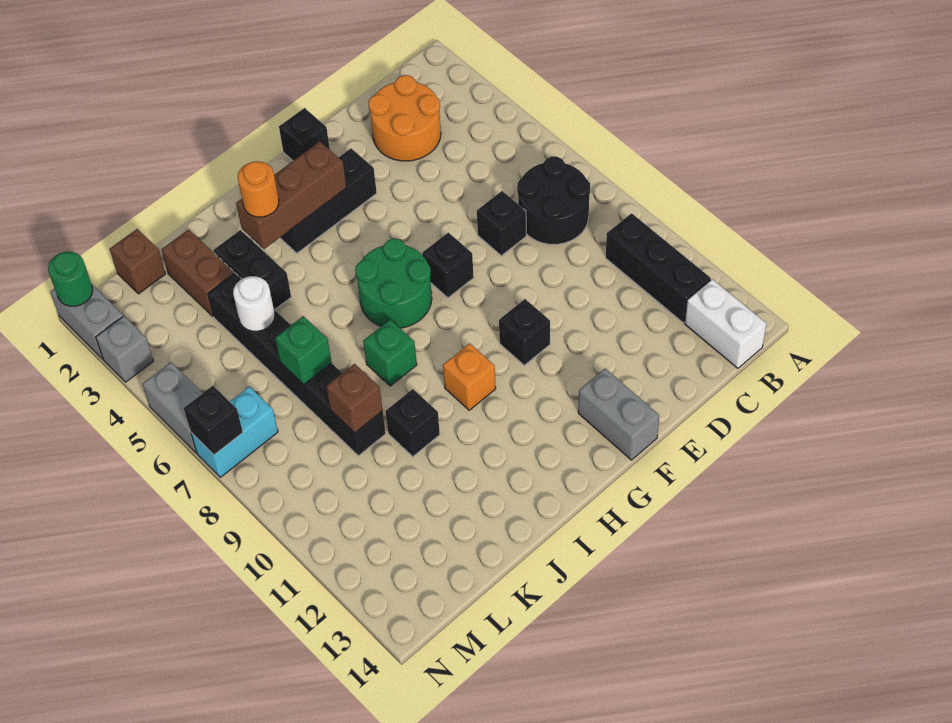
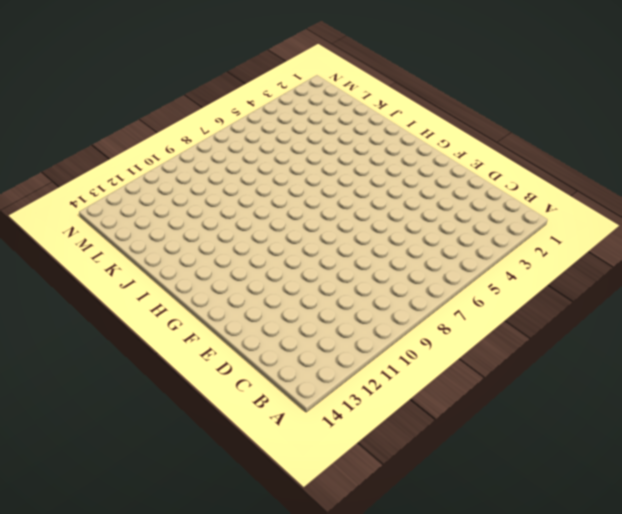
none -> black round brick B7:C8 level 1
none -> black brick B10:B12 level 1
none -> white brick B13:B14 level 1

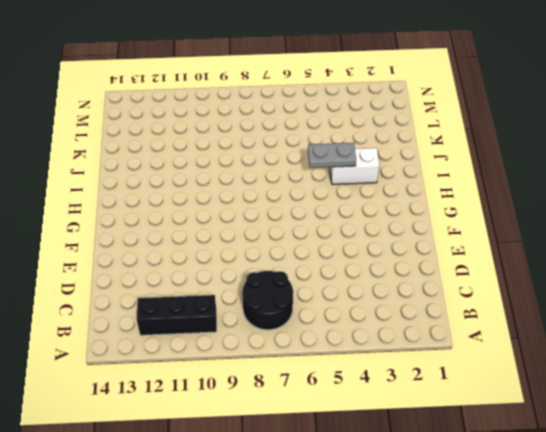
white brick I3:I4 level 1 -> white brick B13:B14 level 1
grey plate I4:I5 level 2 -> none
none -> orange round brick C2:D3 level 1
none -> black brick D7 level 1
none -> black brick F1 level 1

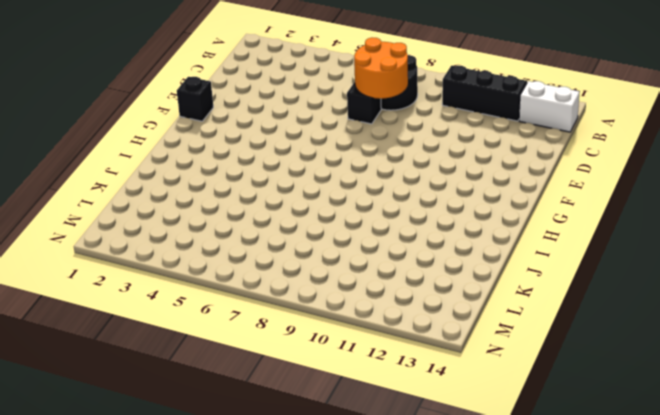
orange round brick C7:D8 level 2 -> orange round brick C2:D3 level 1
none -> black brick F3:H3 level 1
none -> black brick F7 level 1
none -> black brick F10 level 1

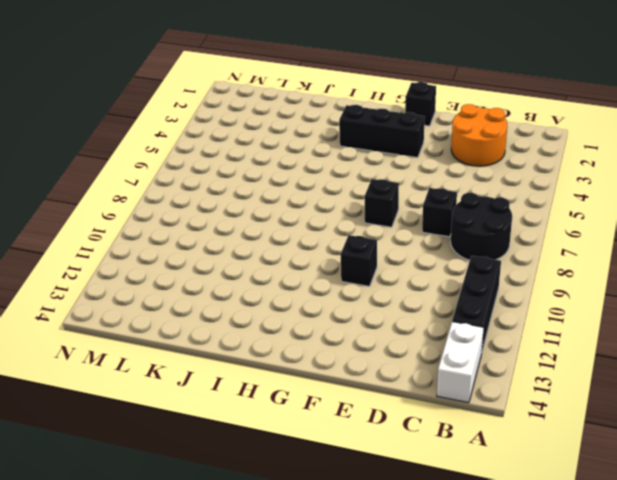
none -> grey brick F13:F14 level 1
none -> green round brick G6:H7 level 1
none -> orange brick H10 level 1

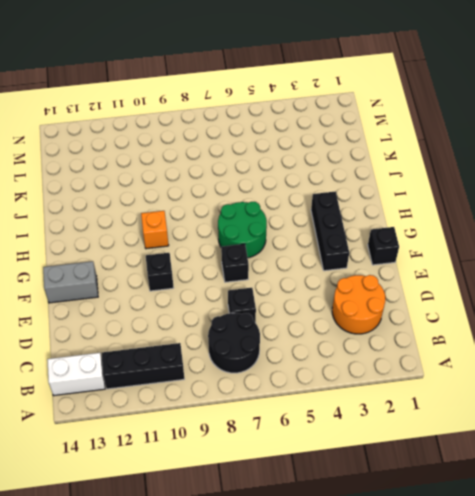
none -> green brick I8 level 1
none -> black brick J3:J4 level 1
none -> black brick J10 level 1

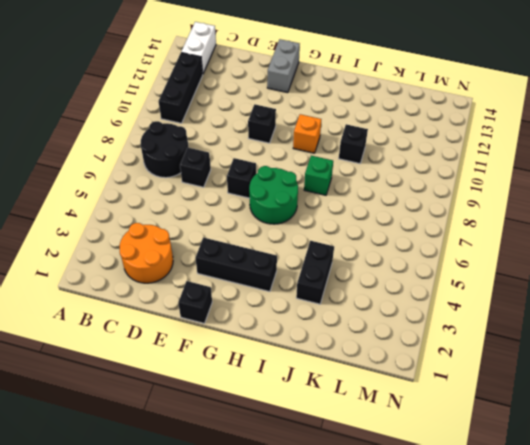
none -> brown brick K2:K3 level 1
none -> black brick K4:K9 level 1
none -> brown brick L1 level 1

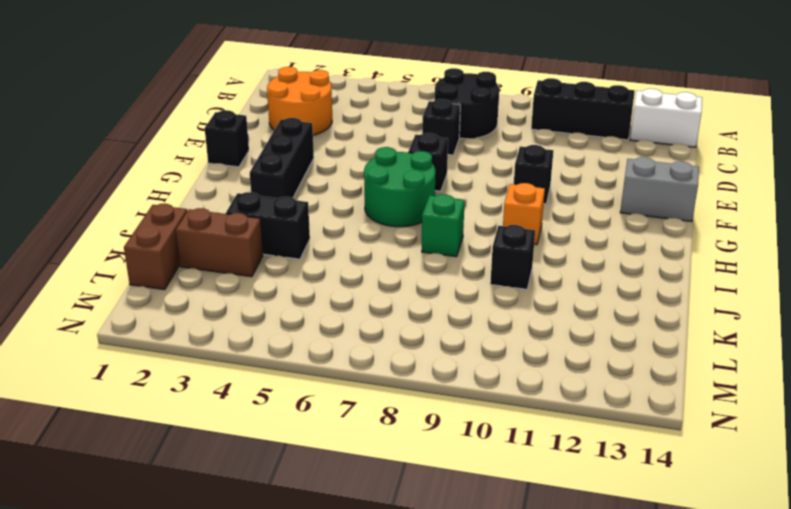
brown brick K1:L1 level 1 -> brown brick L1 level 1
none -> black brick K4:K9 level 1
none -> cyan brick M7:N7 level 1
none -> grey brick N1:N2 level 1

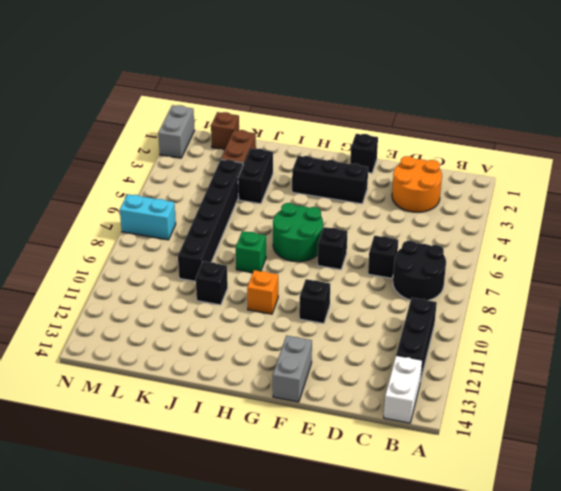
none -> grey brick N3 level 1
none -> grey brick N5:N6 level 1
none -> brown brick G3:I3 level 2

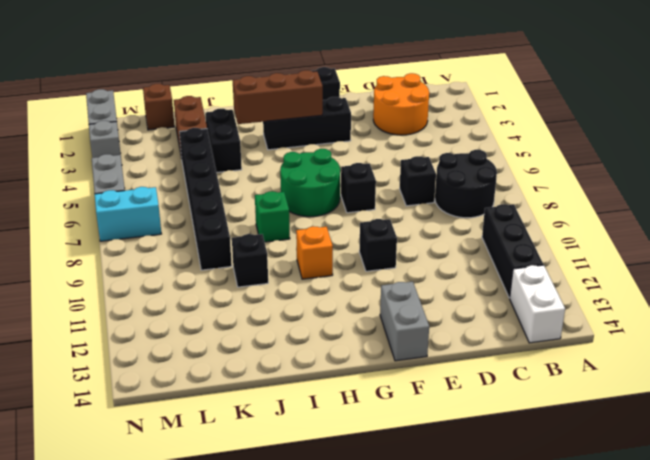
none -> white round brick K5 level 2
none -> green brick K7 level 2
none -> brown brick K9 level 2

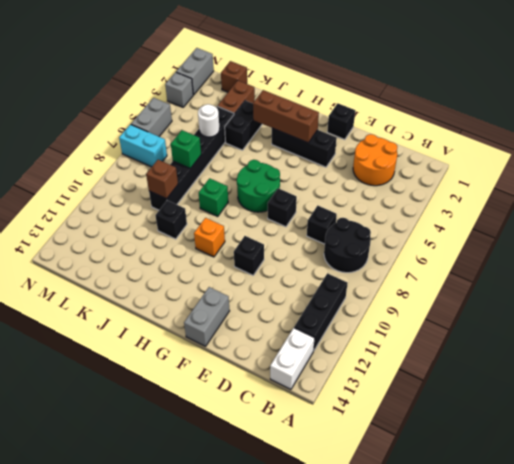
none -> green round brick N1 level 2
none -> black brick N7 level 2
none -> orange round brick I3 level 3

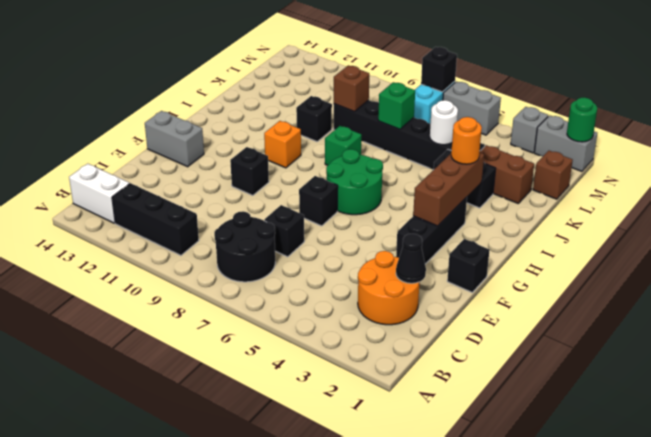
black cone D2 level 2 -> none

